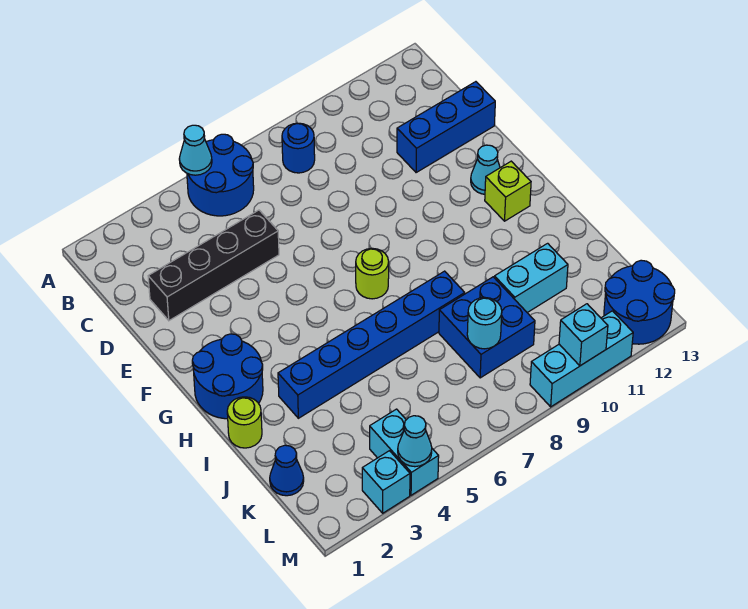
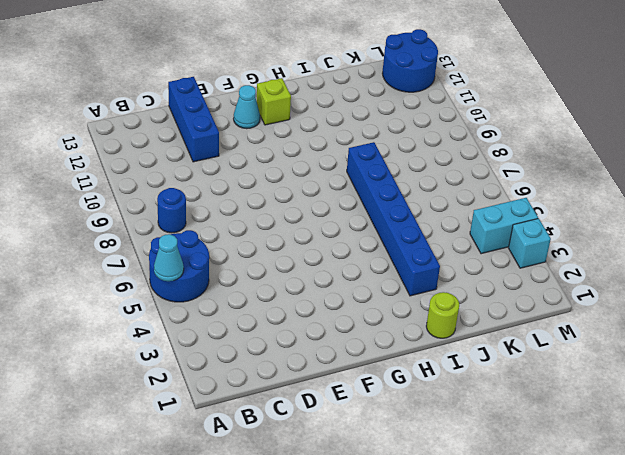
none -> black brick D2:D5 level 1
none -> blue round brick G1:H2 level 1
none -> lime round brick G7 level 1

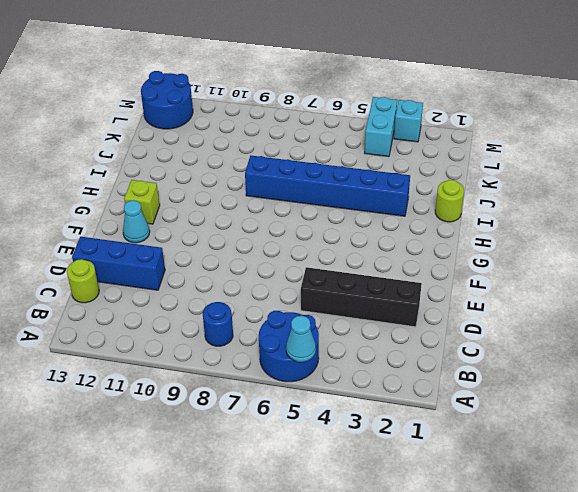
lime round brick C13 level 1 -> lime round brick G7 level 1
none -> blue round brick G1:H2 level 1
none -> blue brick J8:K9 level 1
none -> cyan brick J10:J11 level 1

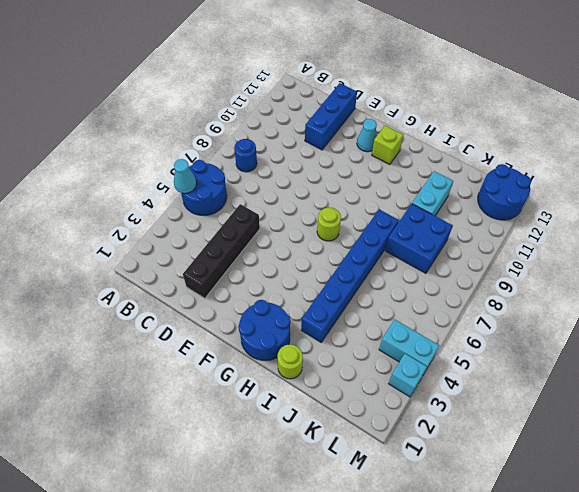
none -> blue cone K1 level 1
none -> cyan brick M9:M11 level 1
none -> cyan round brick K8 level 2

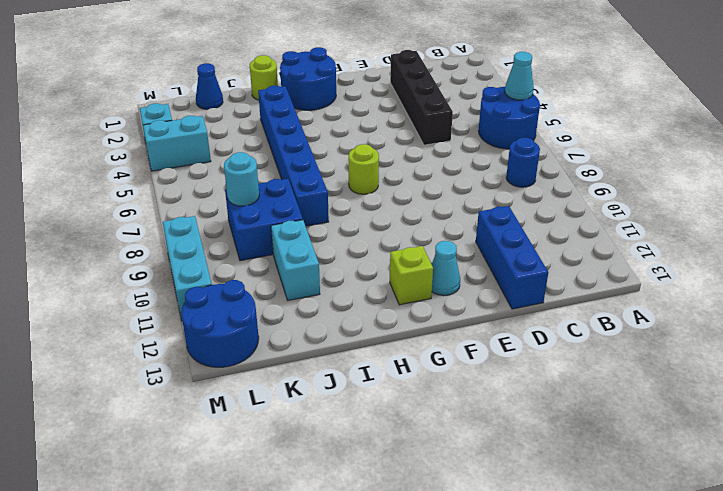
none -> cyan cone M4 level 2
none -> cyan brick M10 level 2

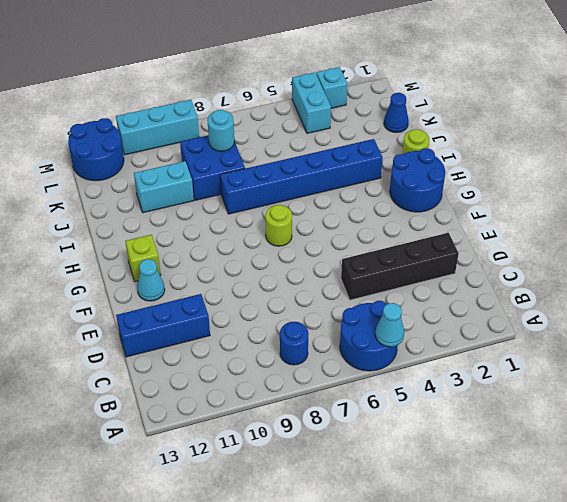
none -> cyan cone M4 level 2
none -> cyan brick M10 level 2

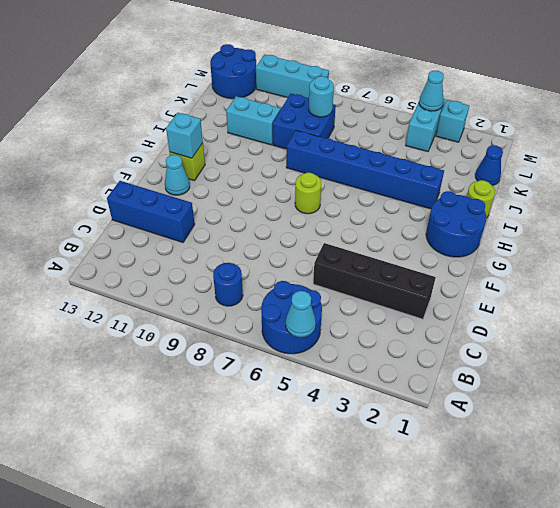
cyan brick G12 level 2 -> cyan brick M10 level 2

